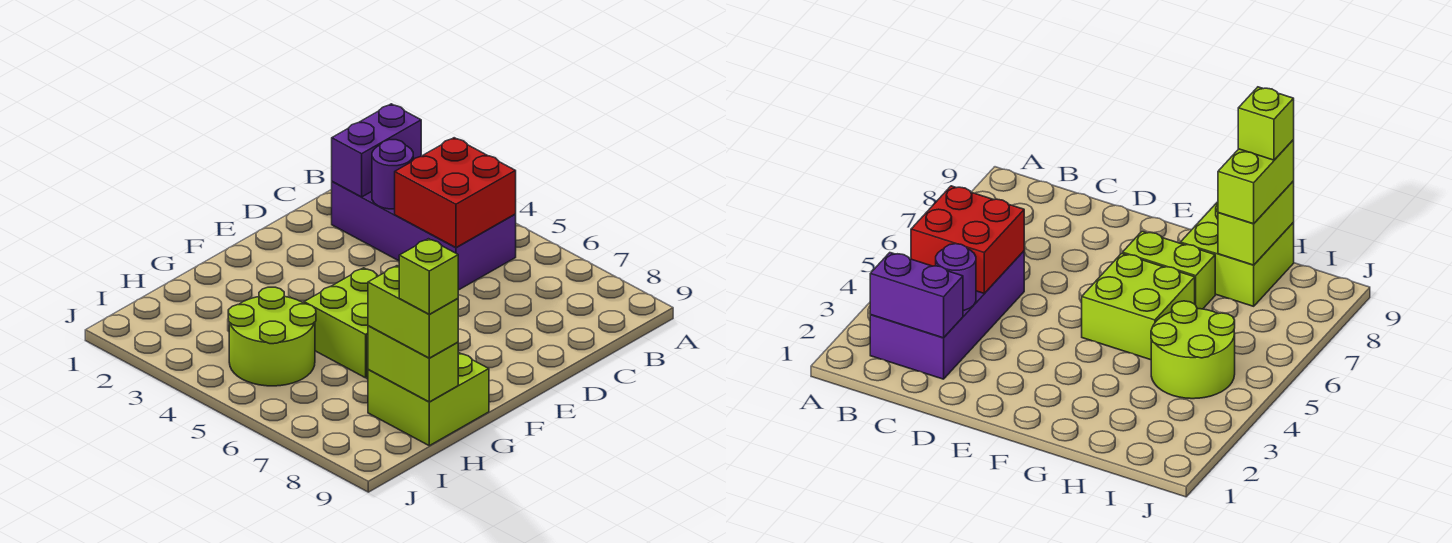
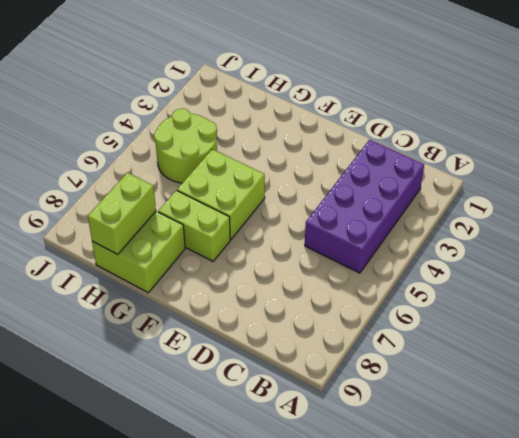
none -> purple brick B2:C2 level 2
none -> red brick B4:C5 level 2

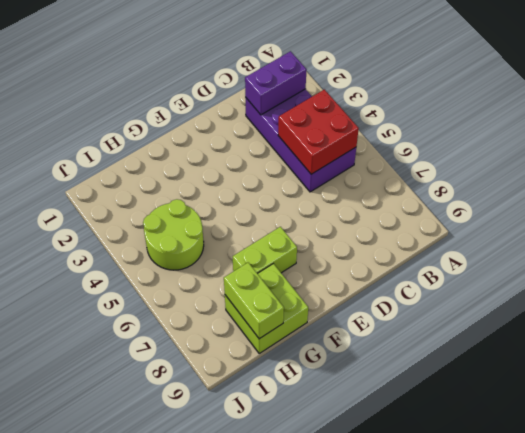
none -> lime brick F5:G6 level 1
none -> purple round brick C3 level 2

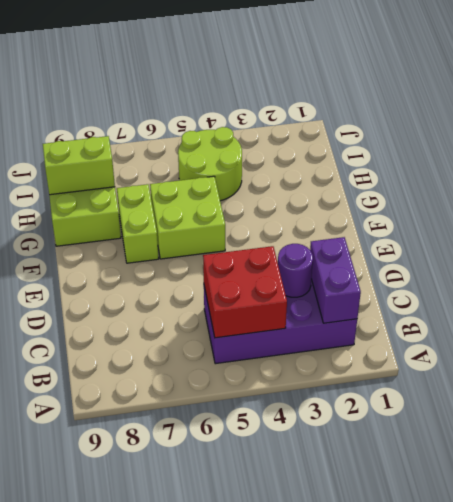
none -> lime brick H8:H9 level 3
none -> lime brick H9 level 4

